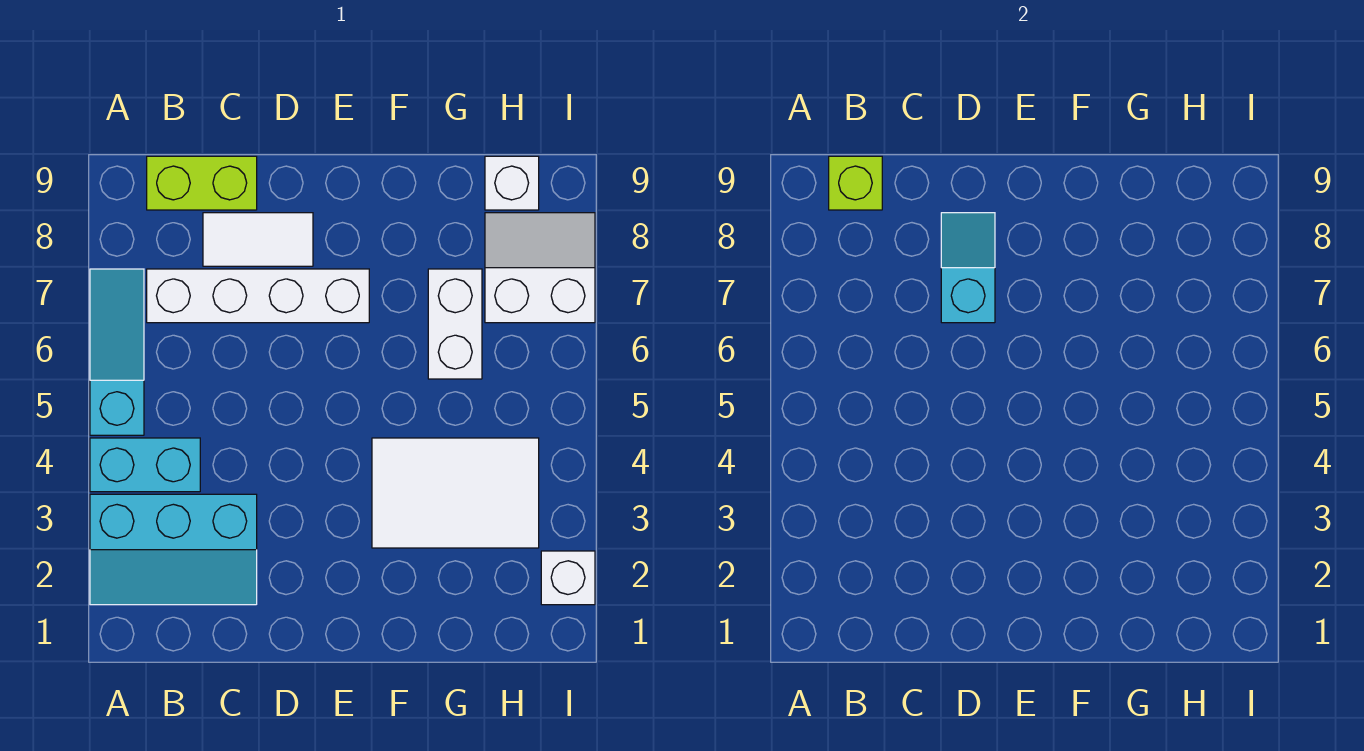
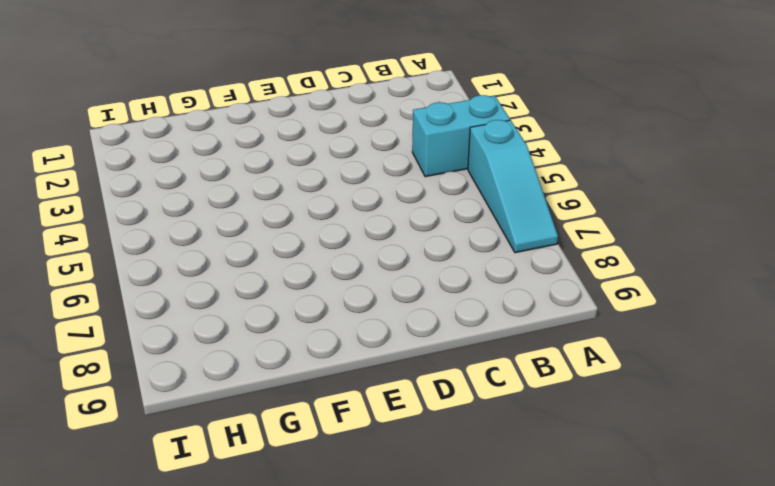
none -> cyan slope A2:C3 level 1 top 3
none -> white brick B7:E7 level 1
none -> lime brick B9:C9 level 1

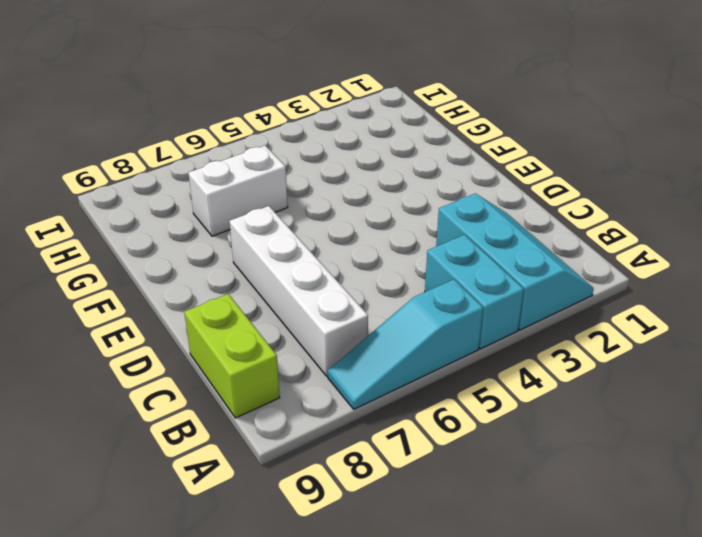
none -> white tile C8:D8 level 1
none -> white tile F3:H4 level 1
none -> white slope H7:I8 level 1 top 7

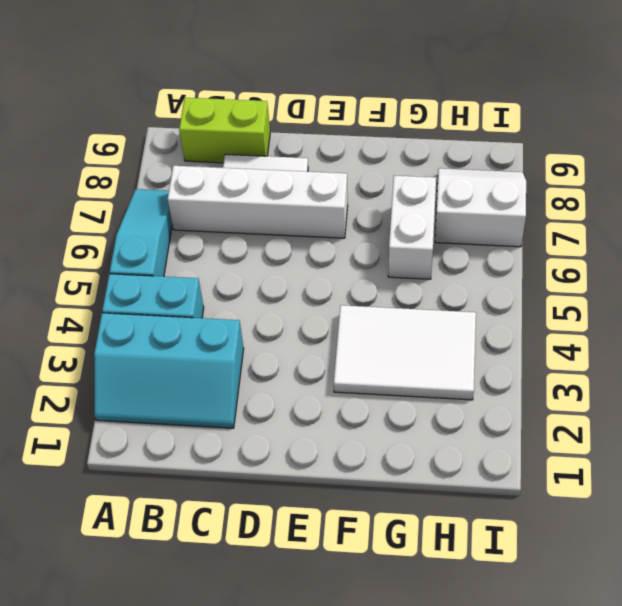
none -> white brick H9 level 1
none -> white brick I2 level 1
none -> lime brick B9 level 2

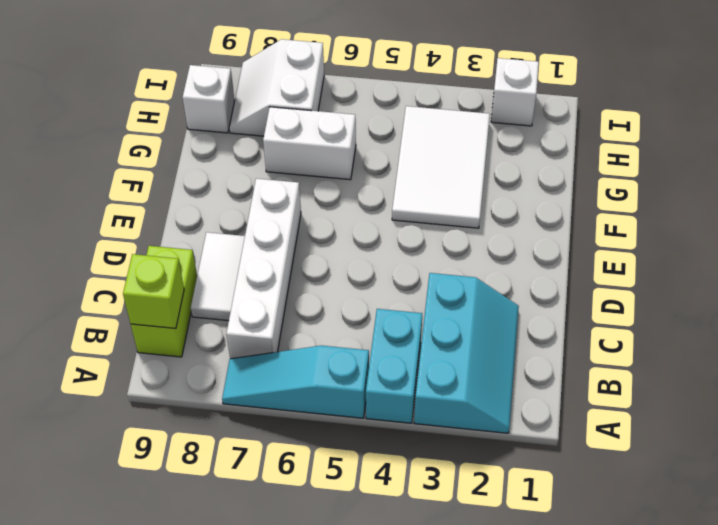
none -> cyan slope D7:D8 level 2 top 7

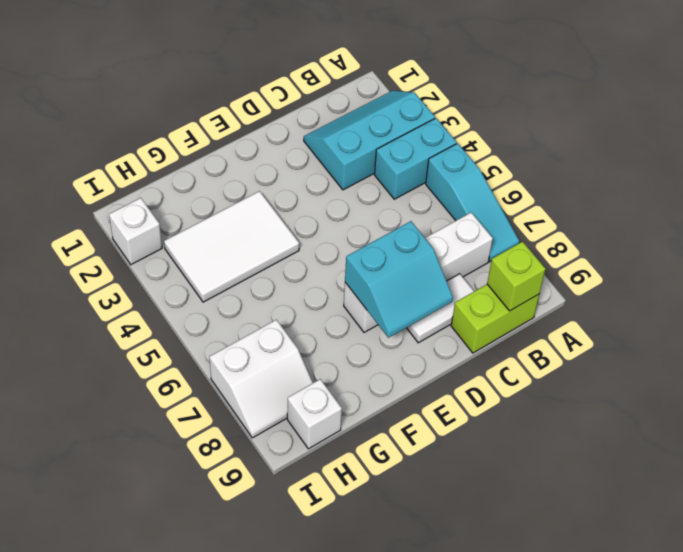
cyan slope D7:E8 level 2 top 7 -> cyan slope D7:D8 level 2 top 7
none -> white brick G6:G7 level 1

